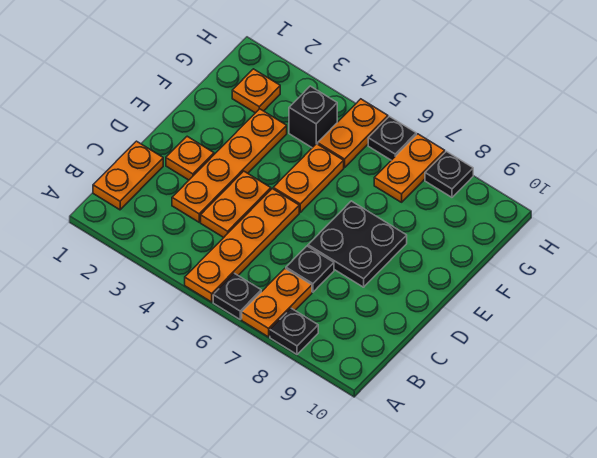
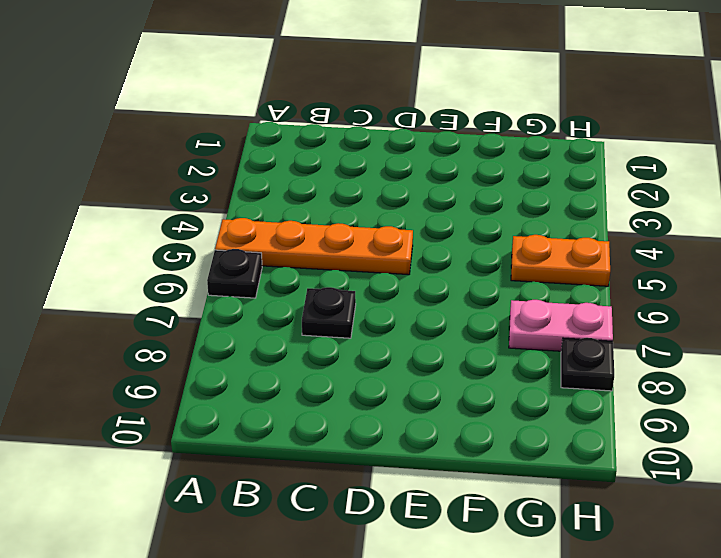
pink plate G7:H7 level 1 -> orange plate G7:H7 level 1
none -> orange plate A7:B7 level 1
none -> black plate A8 level 1
none -> orange plate B1:C1 level 1

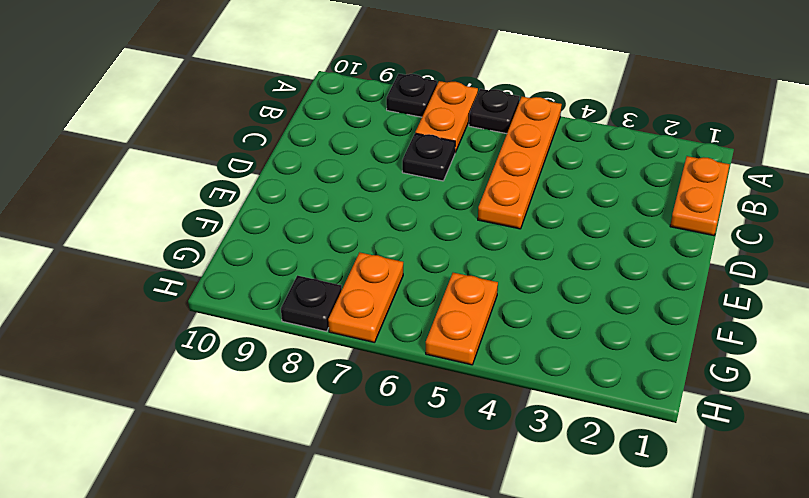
none -> orange plate C3:F3 level 1
none -> orange plate C4:D4 level 1
none -> orange plate D2 level 1

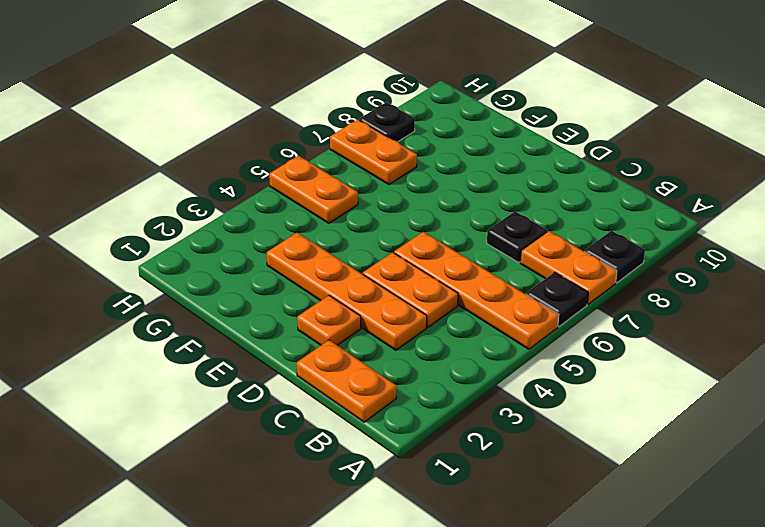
none -> black plate D7:E8 level 1
none -> orange plate E5:F5 level 1
none -> orange plate G2 level 1

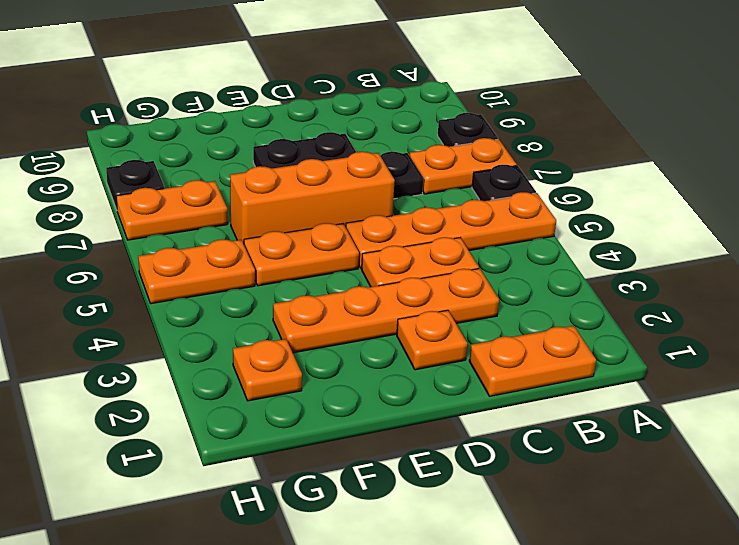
orange brick D6:F6 level 1 -> none
none -> black brick G4 level 1
none -> black plate H6 level 1

